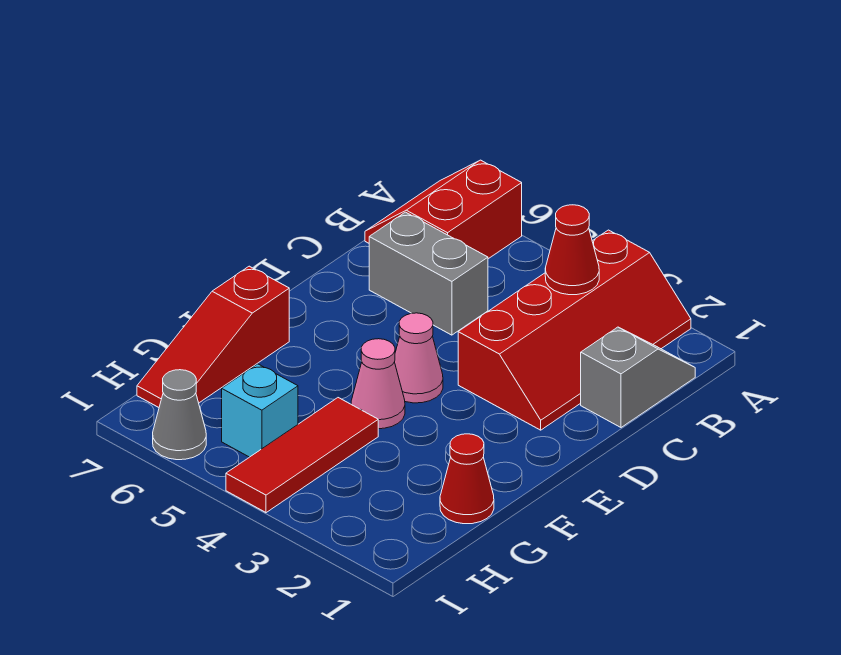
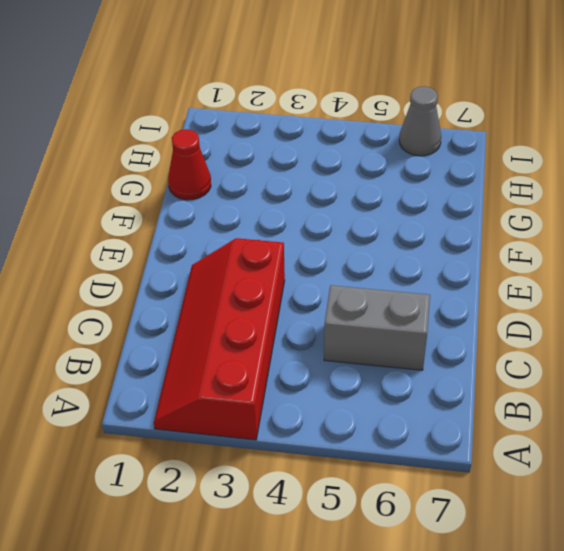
none -> red slope A6:B7 level 1 top 6
none -> grey slope B1:C1 level 1 top C
none -> pink cone E4 level 1

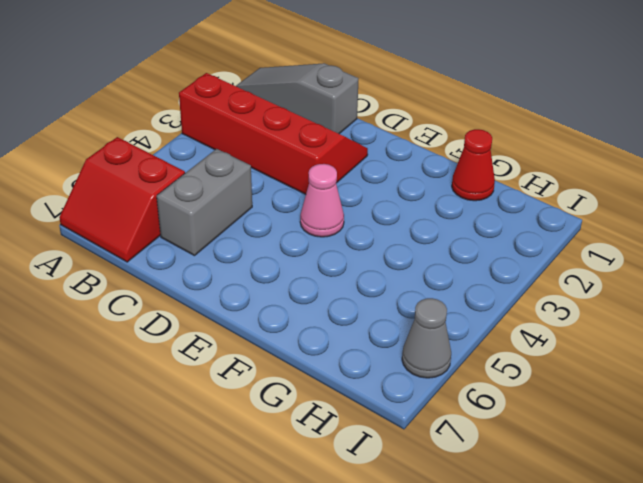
grey slope A1:C1 level 1 top C -> grey slope B1:C1 level 1 top C
none -> pink cone F4 level 1
none -> red slope F7:H7 level 1 top F
none -> red tile G4:I4 level 1

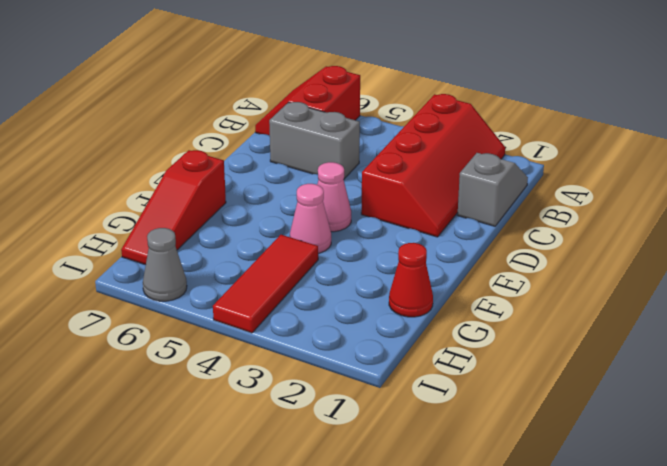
none -> cyan brick H5 level 1
none -> red cone B3 level 2

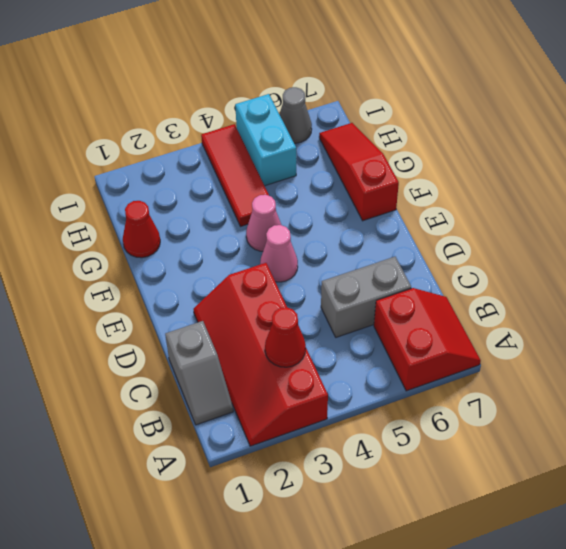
cyan brick H5:I5 level 1 -> cyan brick H5 level 1

